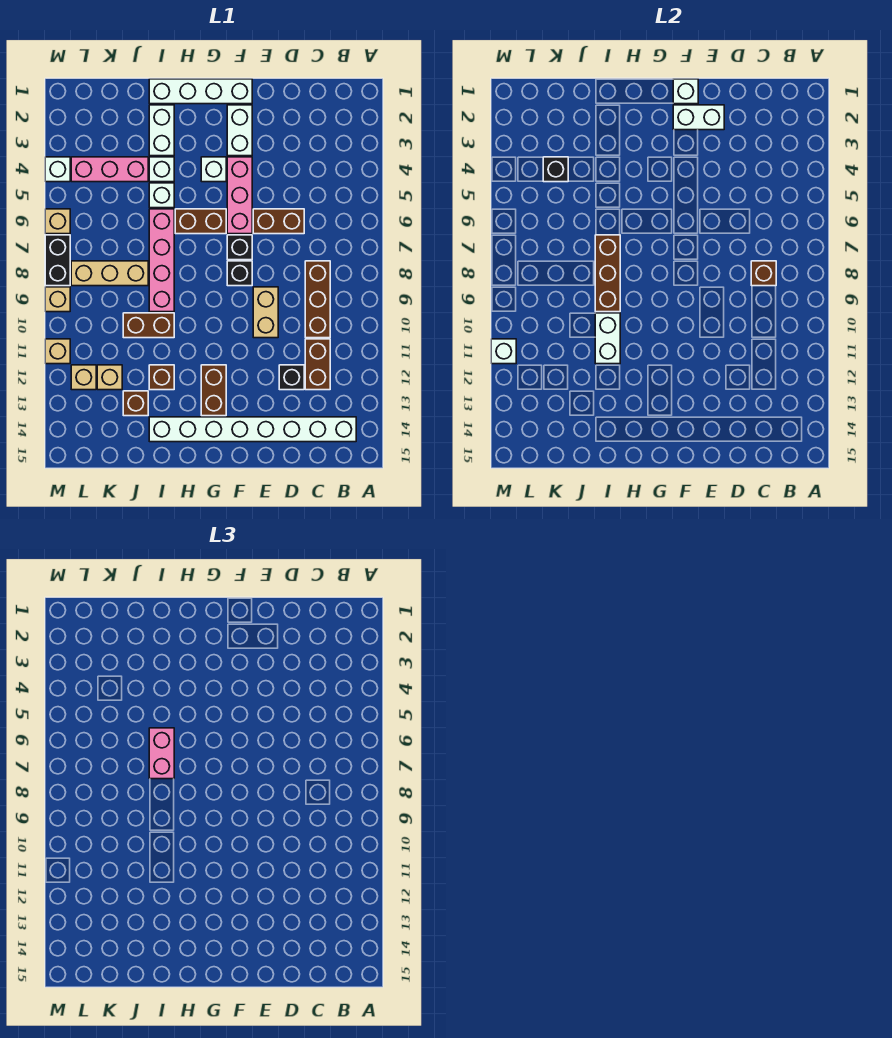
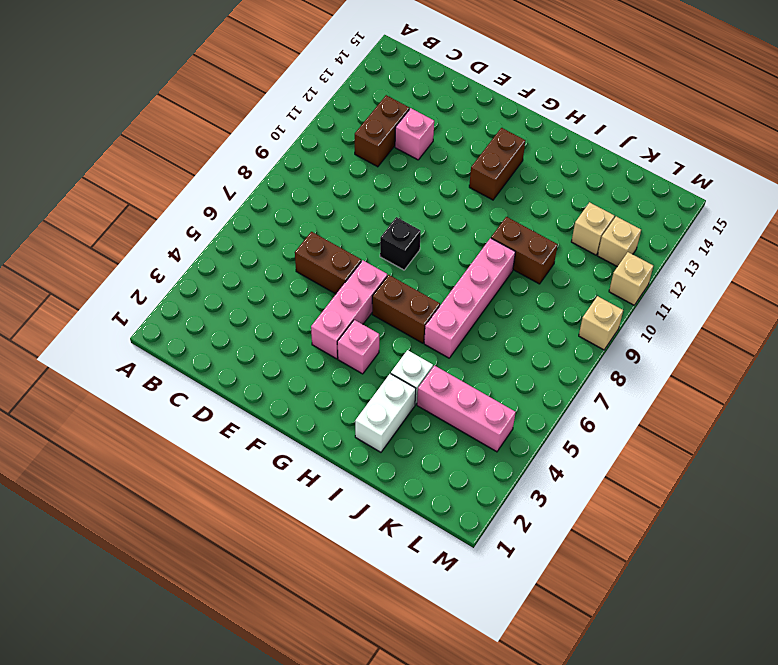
pink brick D12 level 1 -> black brick D12 level 1
pink brick G4 level 1 -> white brick G4 level 1
none -> white brick B14:I14 level 1
none -> brown brick C8:C10 level 1
none -> tan brick E9:E10 level 1
none -> white brick F1:I1 level 1

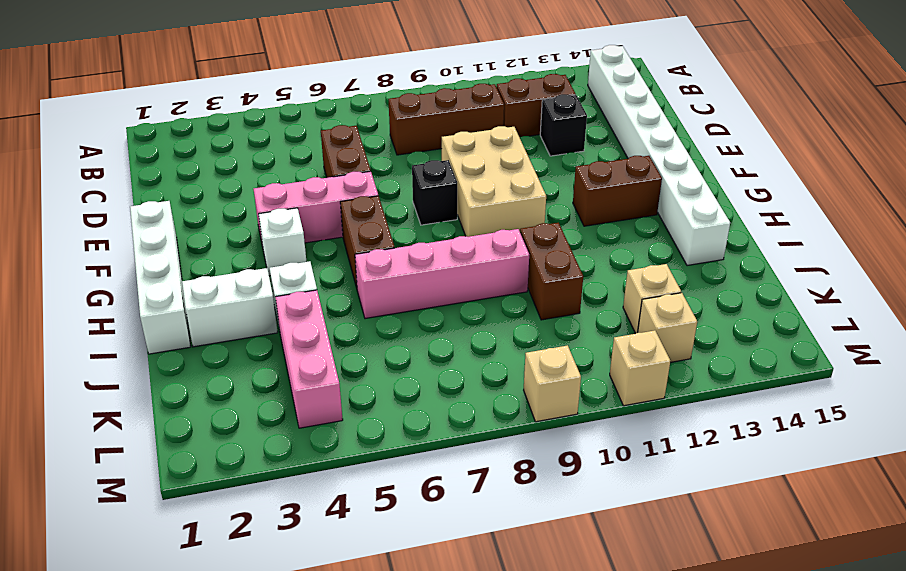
tan brick E9:G10 level 1 -> tan brick E9:E10 level 1
none -> white brick F2:F3 level 1
none -> black brick F7 level 1
none -> white brick I5 level 1
none -> brown brick I12 level 1

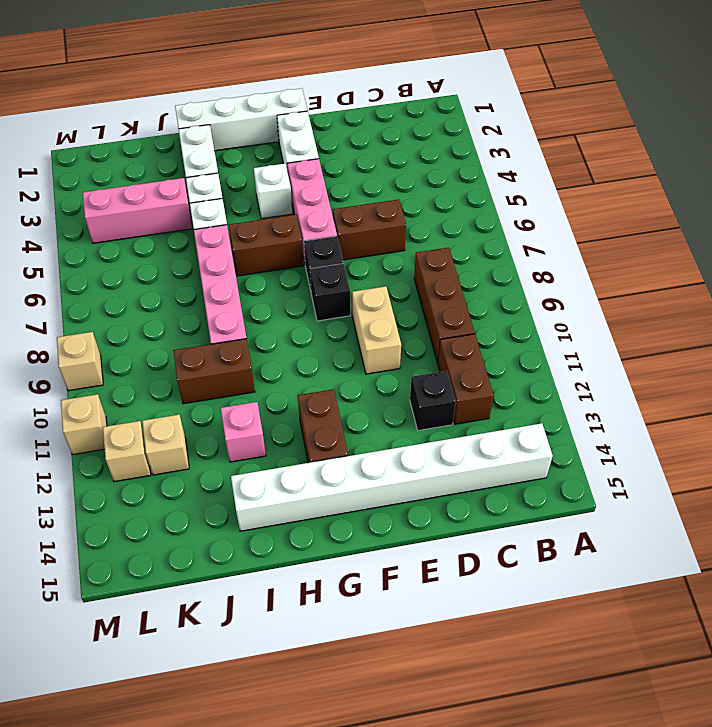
pink brick I12 level 1 -> brown brick I12 level 1
none -> tan brick J8:L8 level 1
none -> brown brick J13 level 1
none -> white brick M4 level 1
none -> tan brick M6 level 1

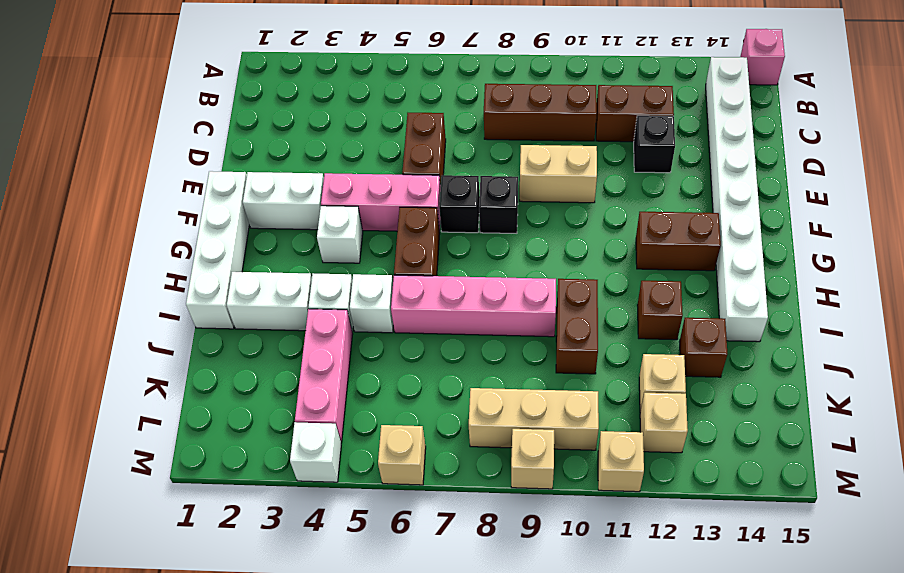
pink brick A15 level 1 -> none
tan brick L8:L10 level 1 -> tan brick J8:L8 level 1
none -> black brick M7:M8 level 1
none -> brown brick C8 level 2
none -> white brick E2:F2 level 2
none -> white brick F1 level 2

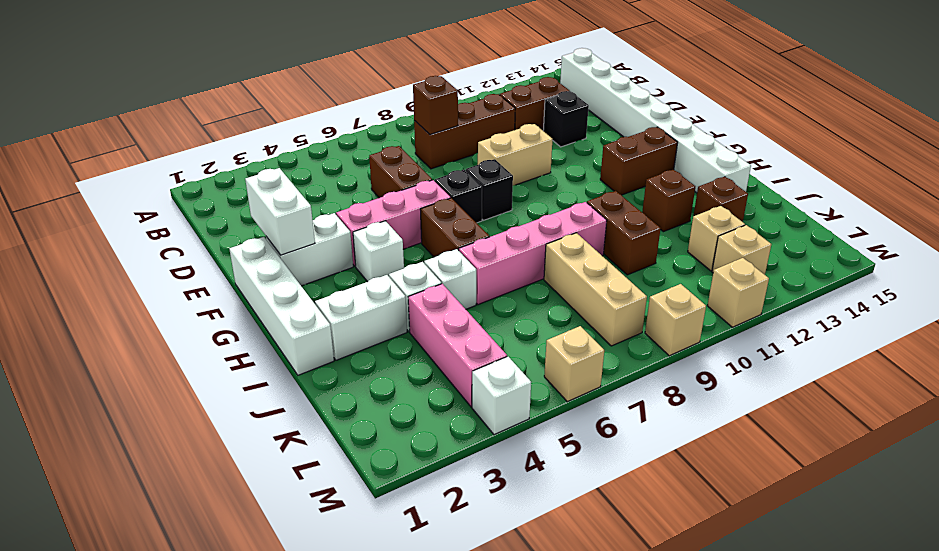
none -> black brick M7:M8 level 1
none -> white brick F1 level 2
none -> brown brick I7:I9 level 2
none -> white brick I10:I11 level 2

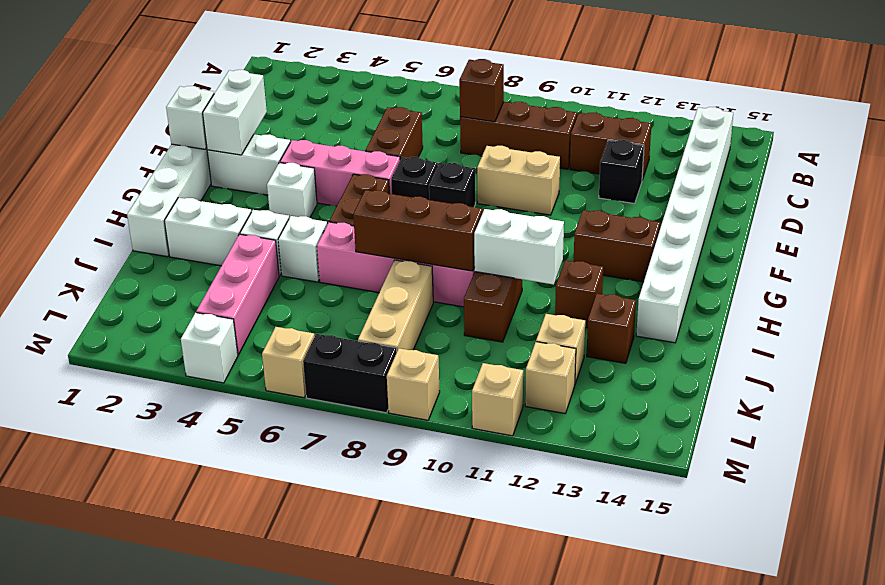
none -> black brick K4 level 2
none -> white brick M11 level 2
none -> pink brick I6:I7 level 3

